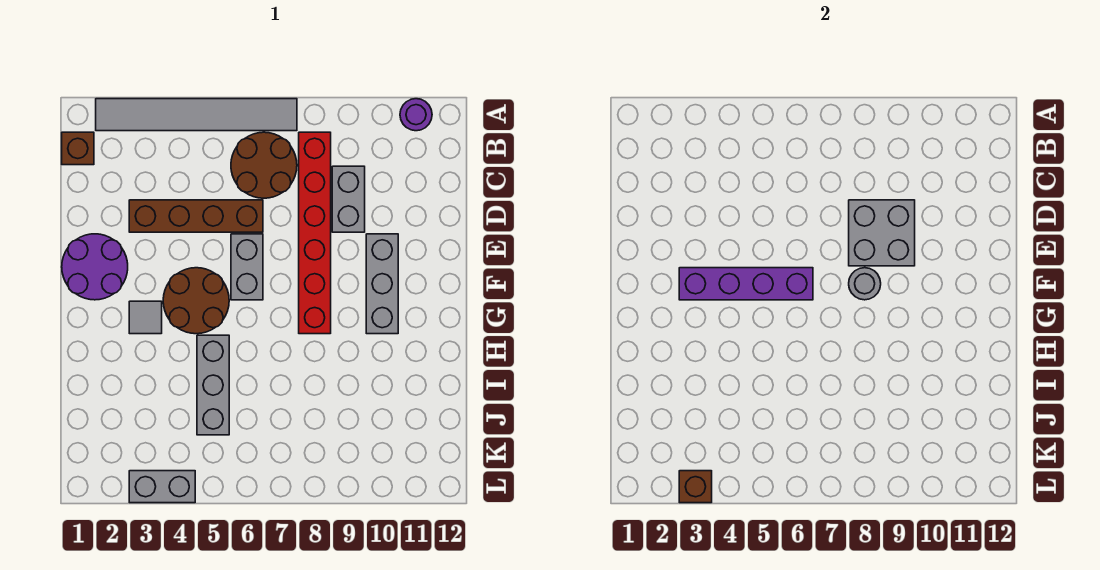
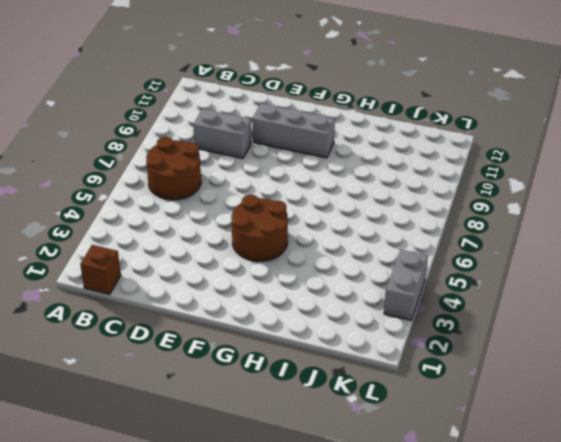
none -> grey tile A2:A7 level 1
none -> purple round brick A11 level 1
none -> red brick B8:G8 level 1

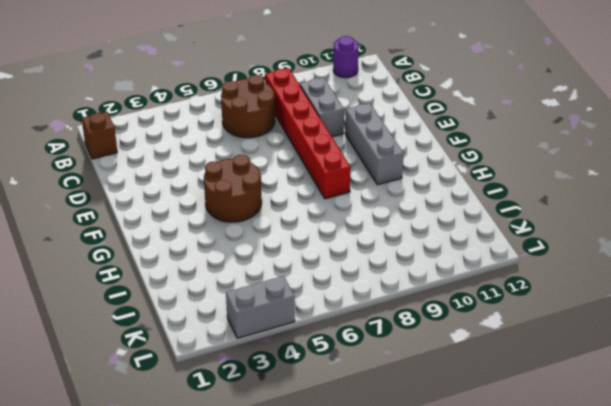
none -> grey tile A2:A7 level 1
none -> brown brick D3:D6 level 1
none -> purple round brick E1:F2 level 1

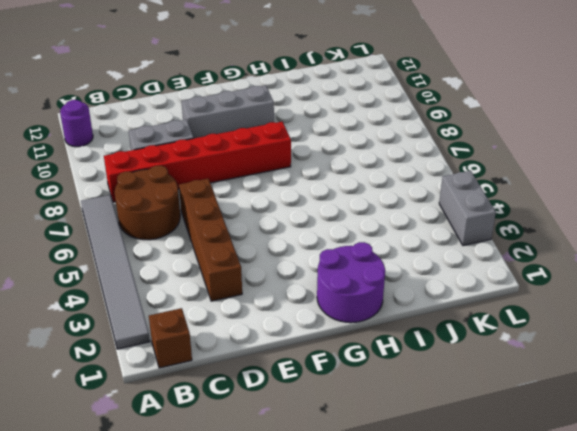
purple round brick G1:H2 level 1 -> purple round brick E1:F2 level 1
none -> grey brick E6:F6 level 1
none -> brown round brick F4:G5 level 1
none -> grey tile G3 level 1

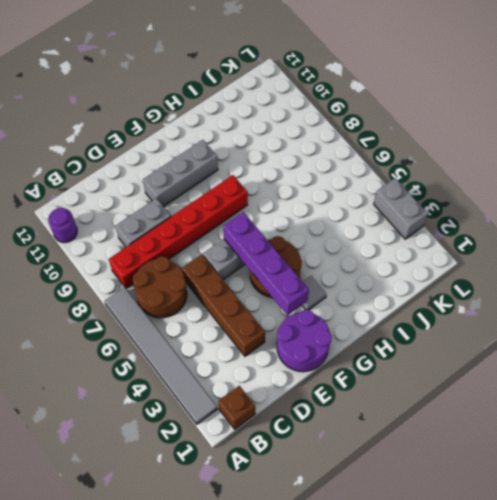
none -> grey brick H5:J5 level 1
none -> grey brick D8:E9 level 2
none -> grey round brick F8 level 2

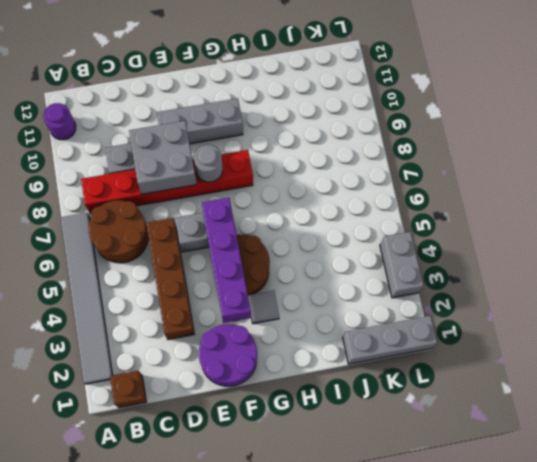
grey brick J1:L1 level 1 -> grey brick H5:J5 level 1
none -> brown brick L3 level 2

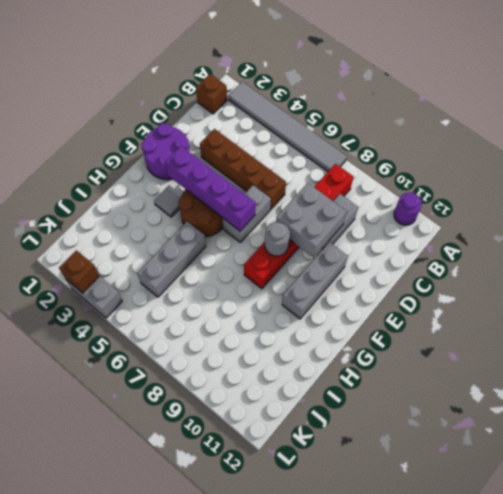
none -> brown round brick B6:C7 level 1

